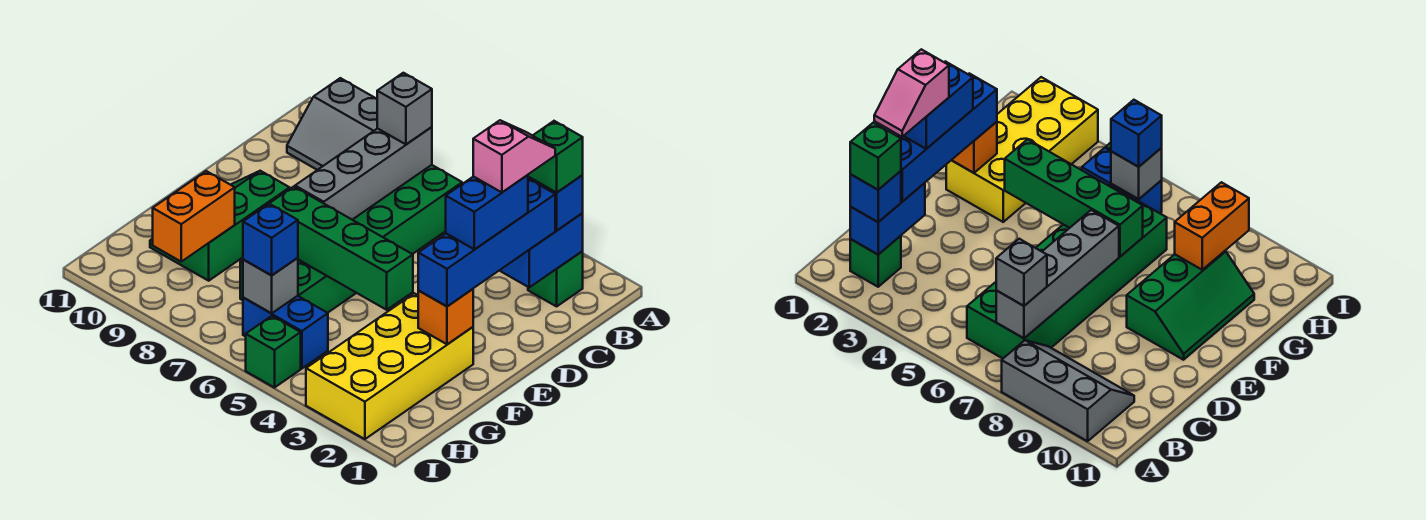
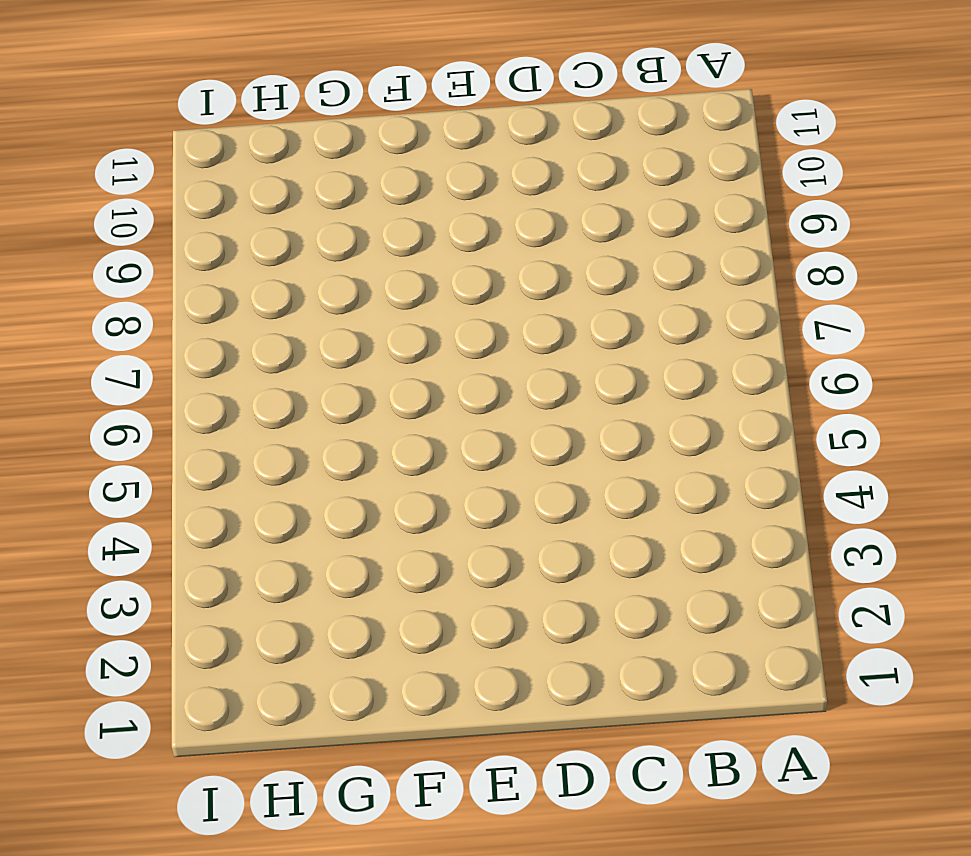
none -> grey slope A8:B10 level 1 top A
none -> green brick B2 level 1
none -> green brick B6:G7 level 1

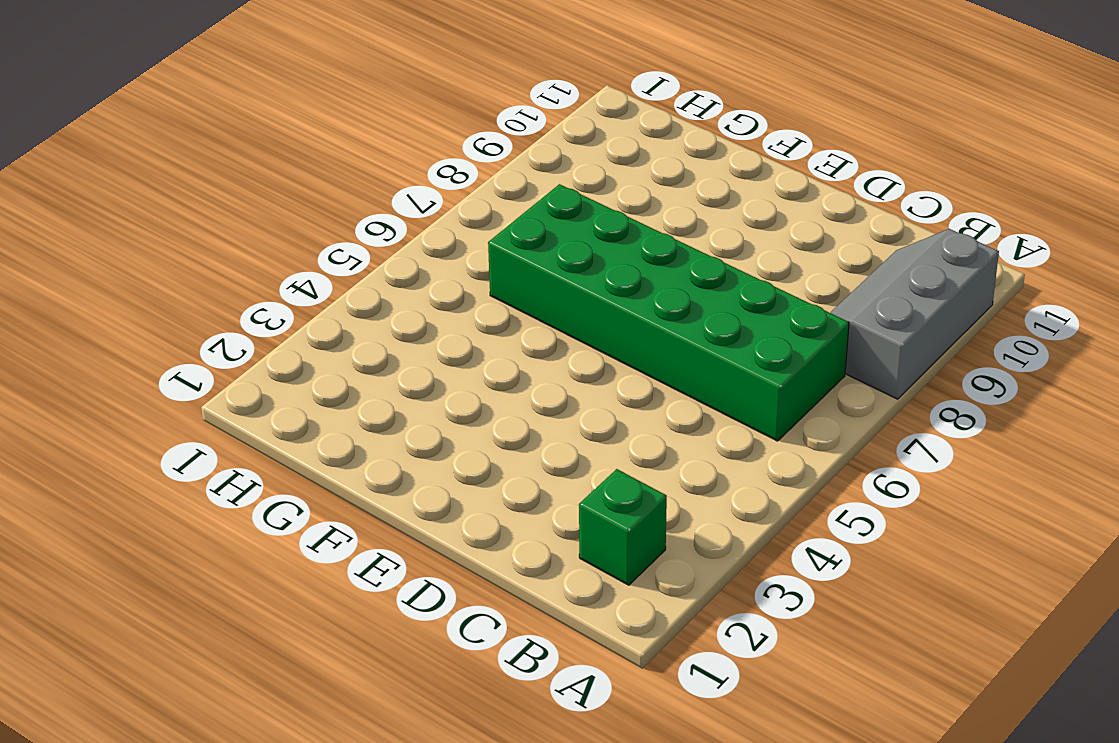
none -> green slope E9:G10 level 1 top 9
none -> yellow brick F2:I3 level 1
none -> blue brick H5:H6 level 1

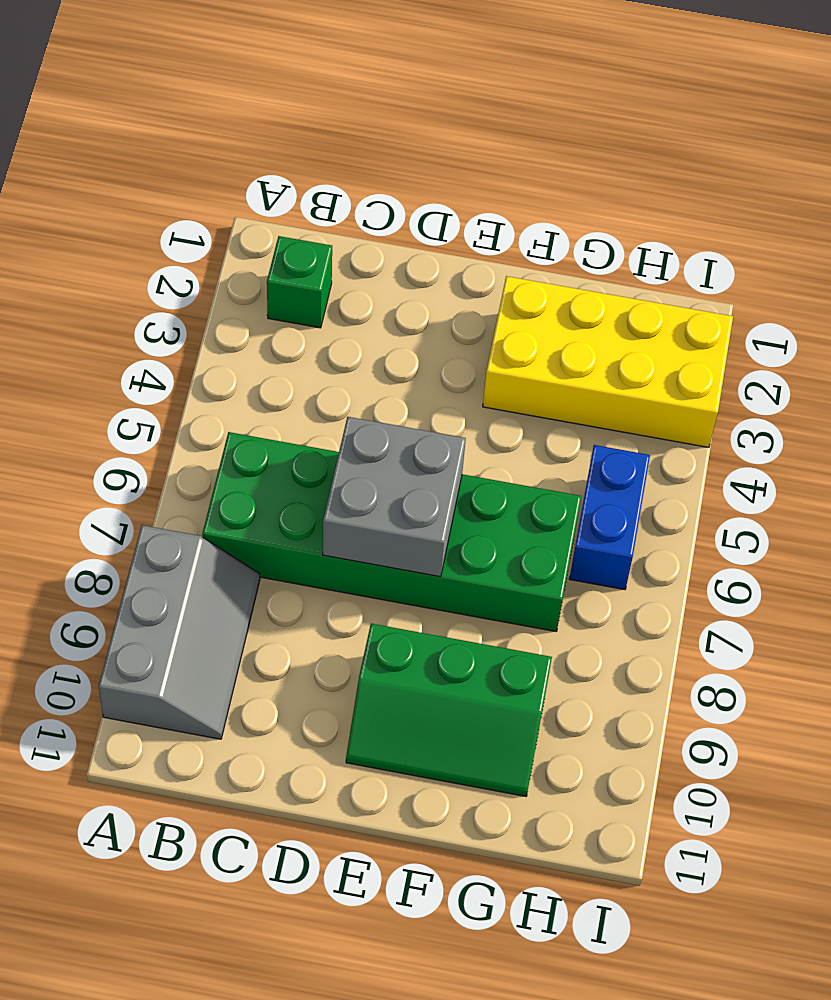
grey brick D6:E7 level 2 -> grey brick B7:E7 level 2
none -> green brick I5 level 1
none -> blue brick B2:C2 level 2
none -> orange brick F2 level 2

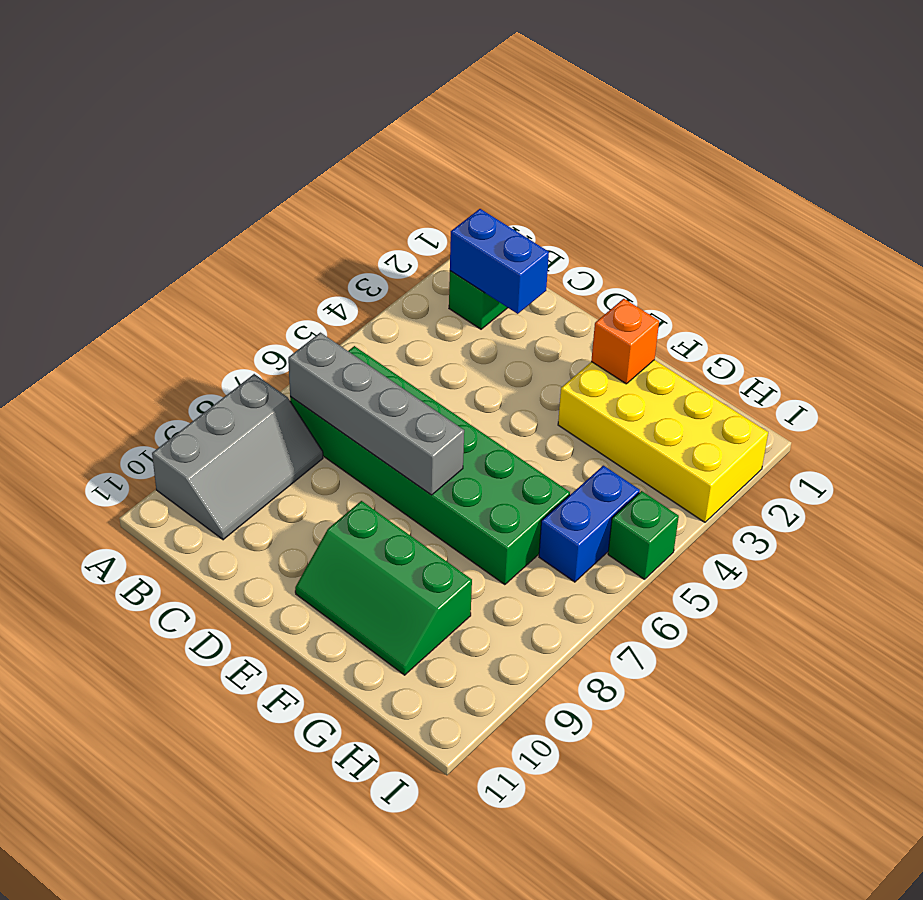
none -> green brick F4:F7 level 2
none -> orange brick G9:H9 level 2
none -> grey brick H6 level 2

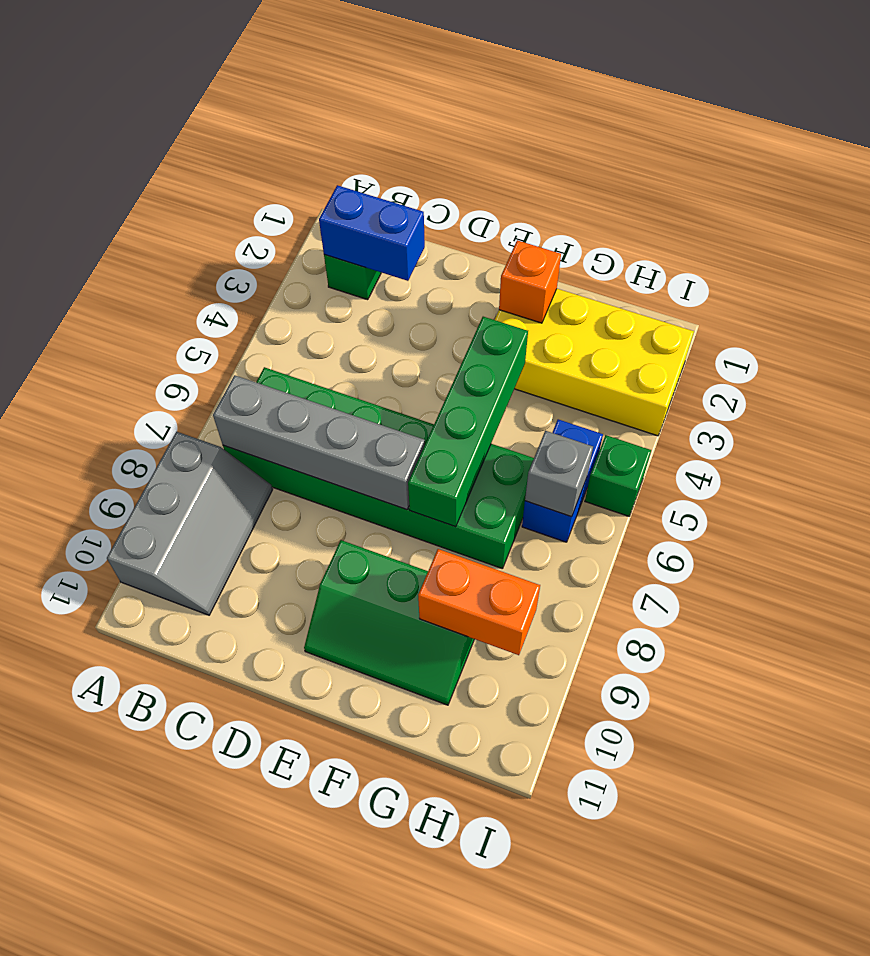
none -> blue brick B2 level 3
none -> grey brick B7 level 3
none -> blue brick C2:F2 level 3

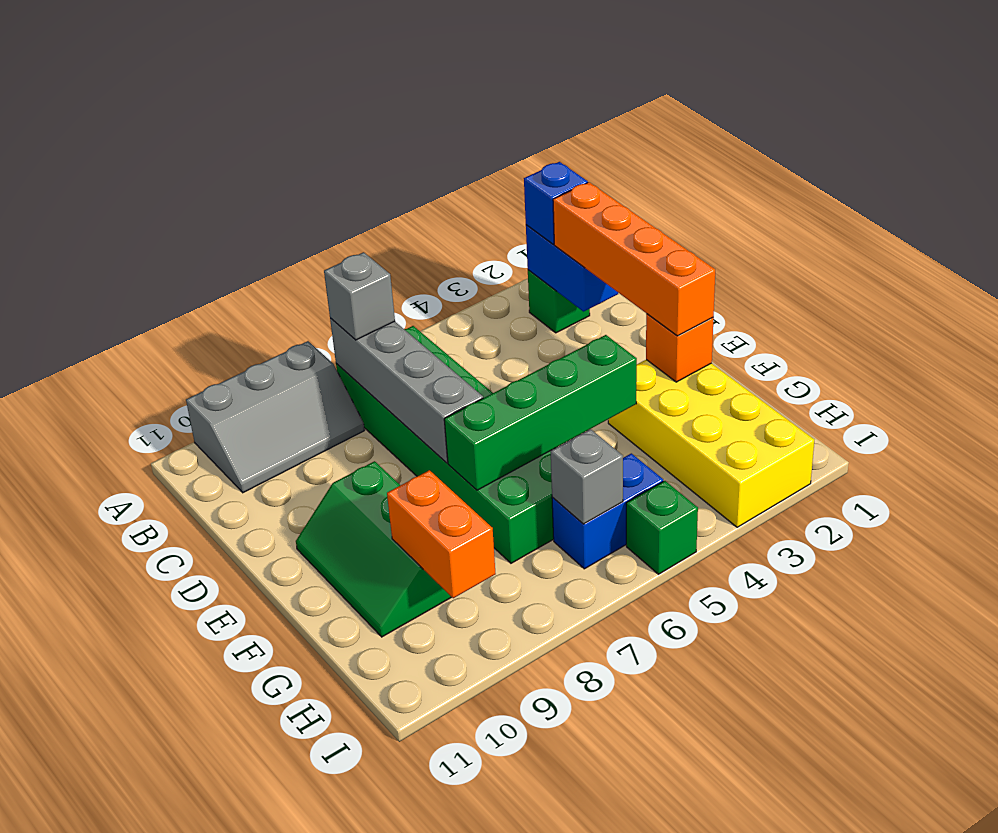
orange brick C2:F2 level 3 -> blue brick C2:F2 level 3
none -> blue brick H6 level 3
none -> green brick B2 level 4
none -> blue brick D2:E2 level 4

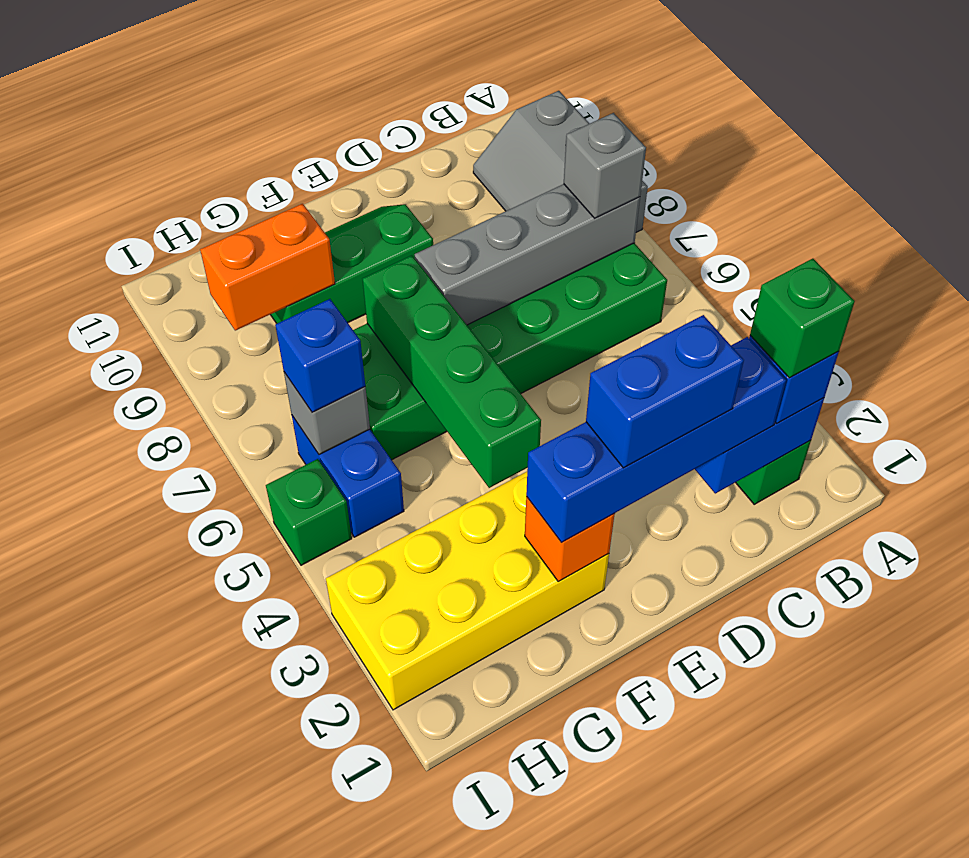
none -> pink slope C2:D2 level 5 top D

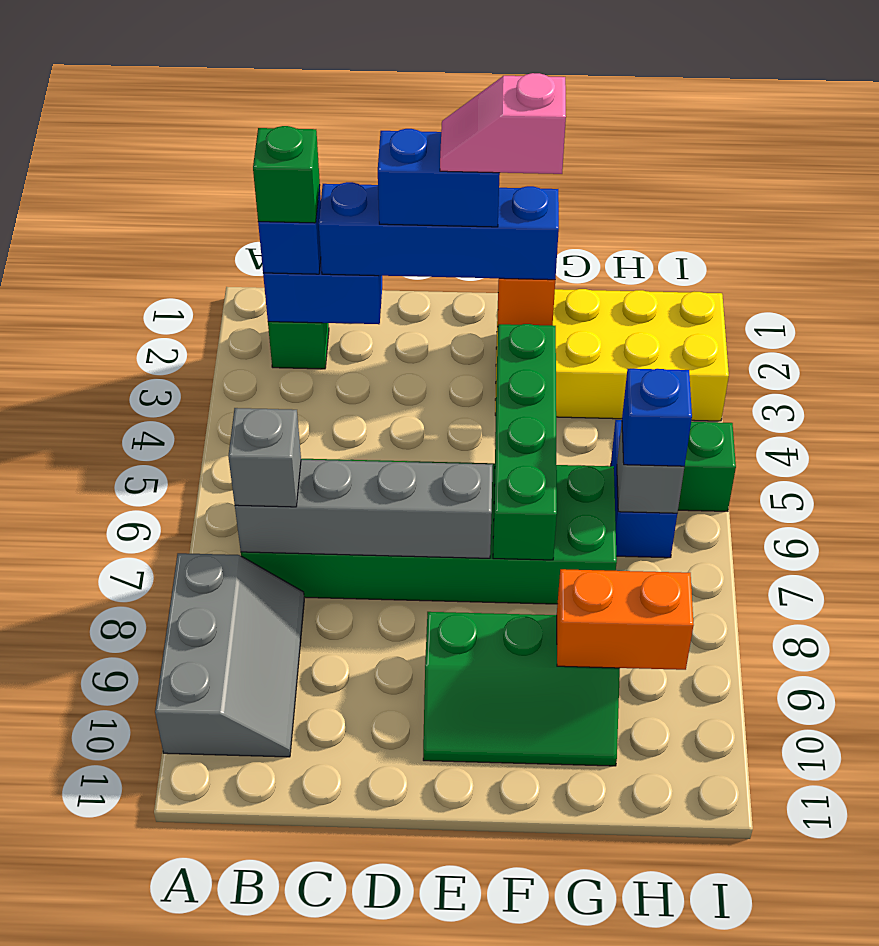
pink slope E2:F2 level 5 top F -> pink slope C2:D2 level 5 top D

